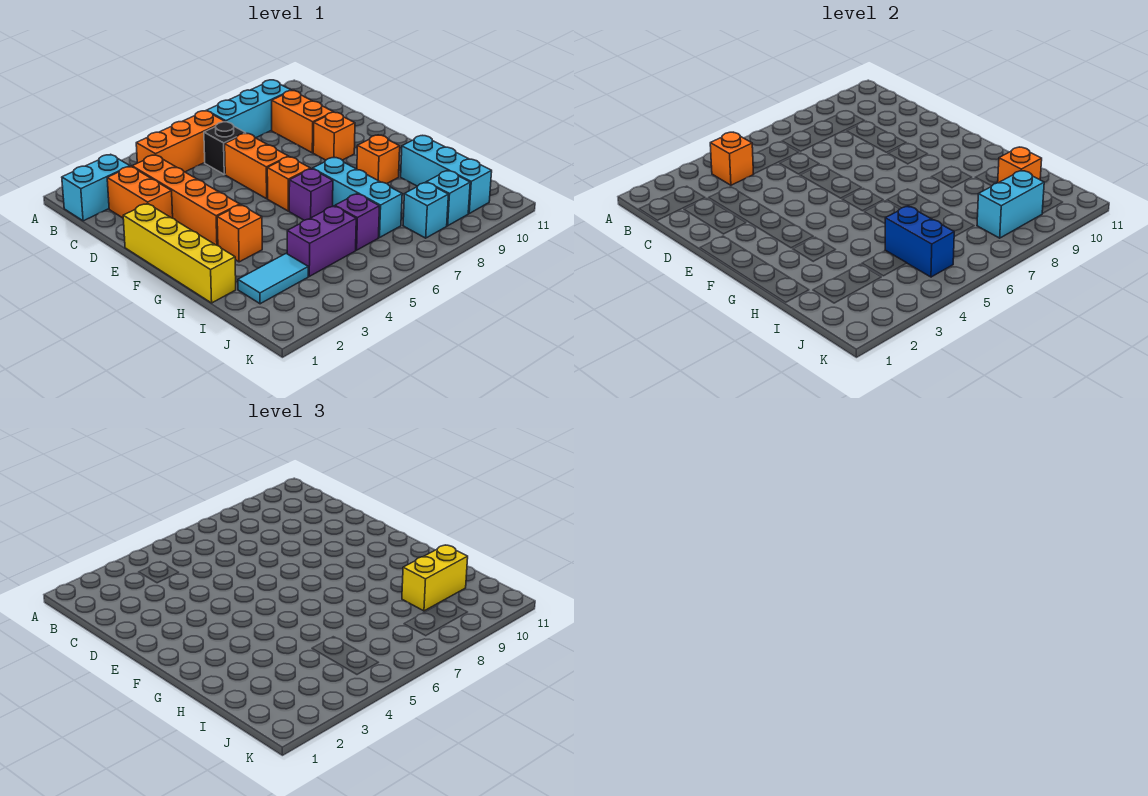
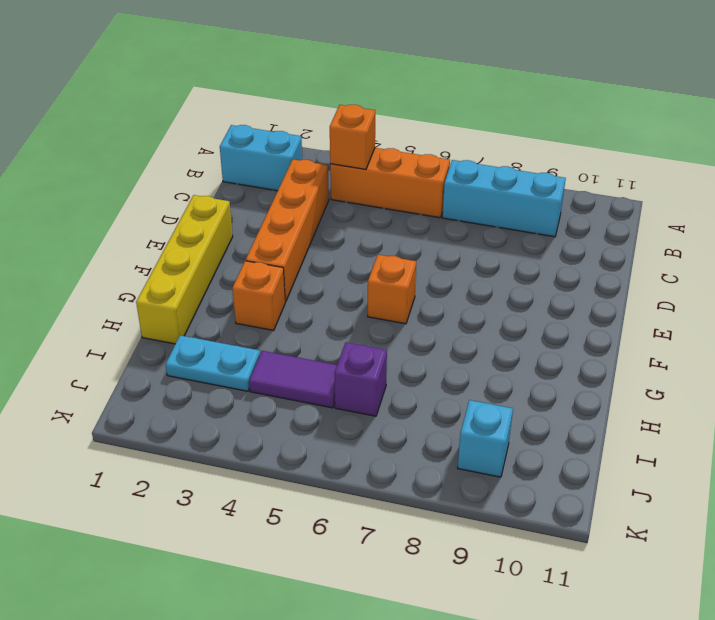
cyan plate I2:I3 level 1 -> cyan tile I2:I3 level 1
purple tile I4:I5 level 1 -> purple brick I4:I5 level 1
none -> orange brick C2:D2 level 1
none -> black brick C6 level 1
none -> orange brick C9:D9 level 1

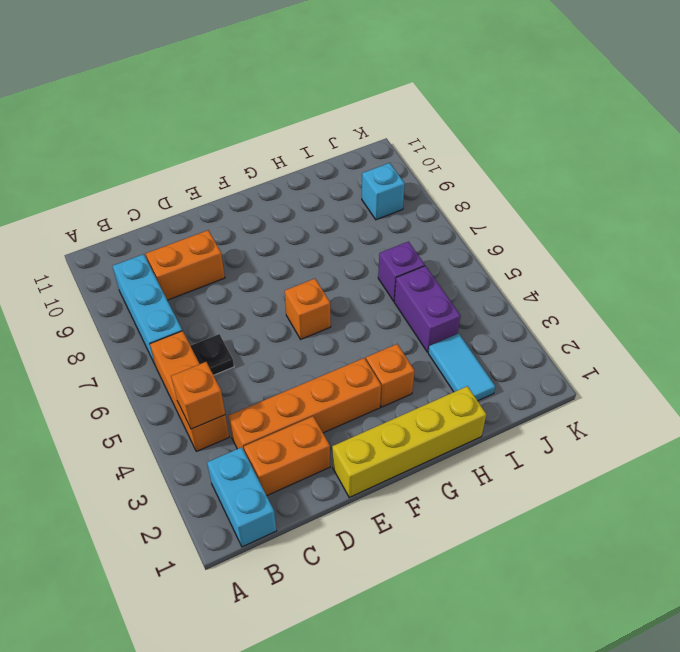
black plate C6 level 1 -> black brick C6 level 1
none -> orange brick D6:E6 level 1
none -> orange brick E9 level 1
none -> purple brick G6 level 1

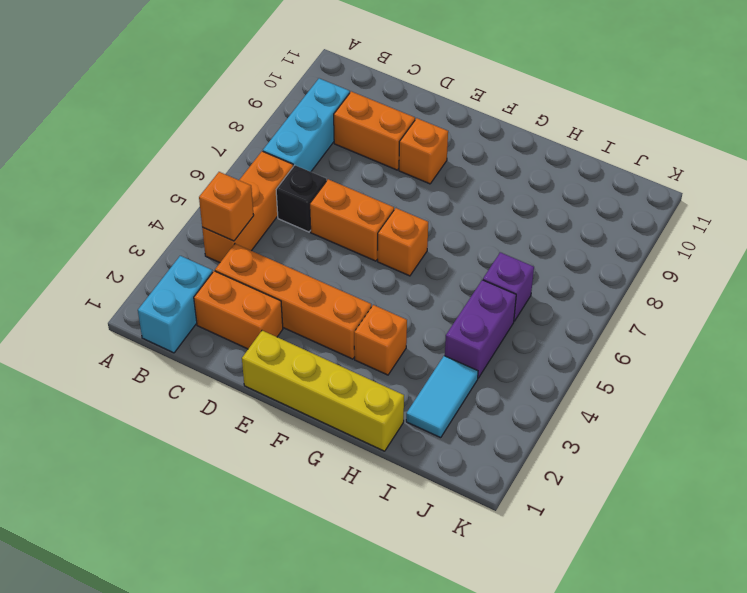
none -> purple brick G6 level 1
none -> cyan brick G7:I7 level 1
none -> orange brick G9 level 1

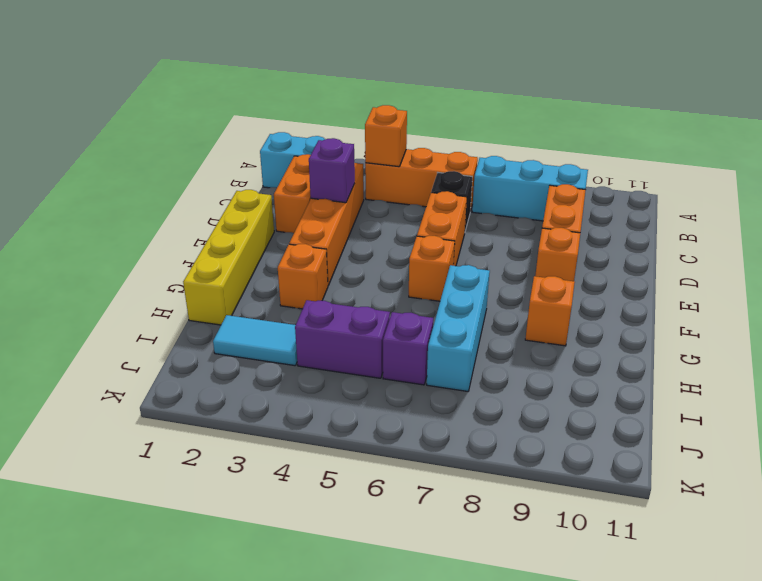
purple brick D3 level 2 -> purple brick G6 level 1
none -> cyan brick H10:J10 level 1
none -> cyan brick J8 level 1
none -> cyan brick J9 level 1

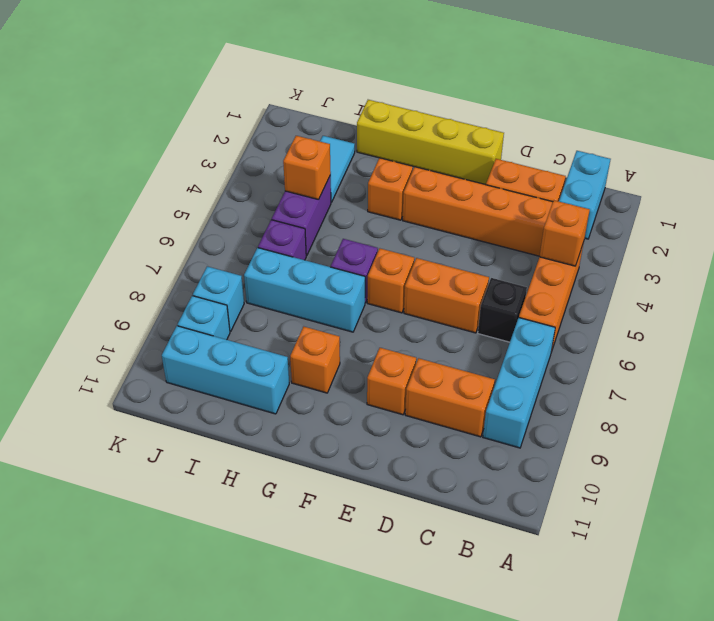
orange brick I4 level 2 -> orange brick I10 level 2
none -> blue brick I5:J5 level 2
none -> cyan brick J8:J9 level 2
none -> yellow brick I9:I10 level 3

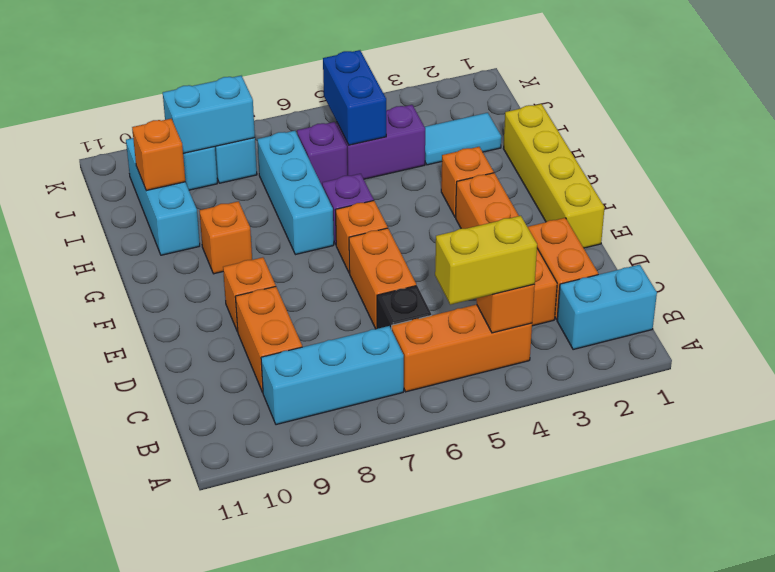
yellow brick B4:B5 level 3 -> yellow brick I9:I10 level 3

